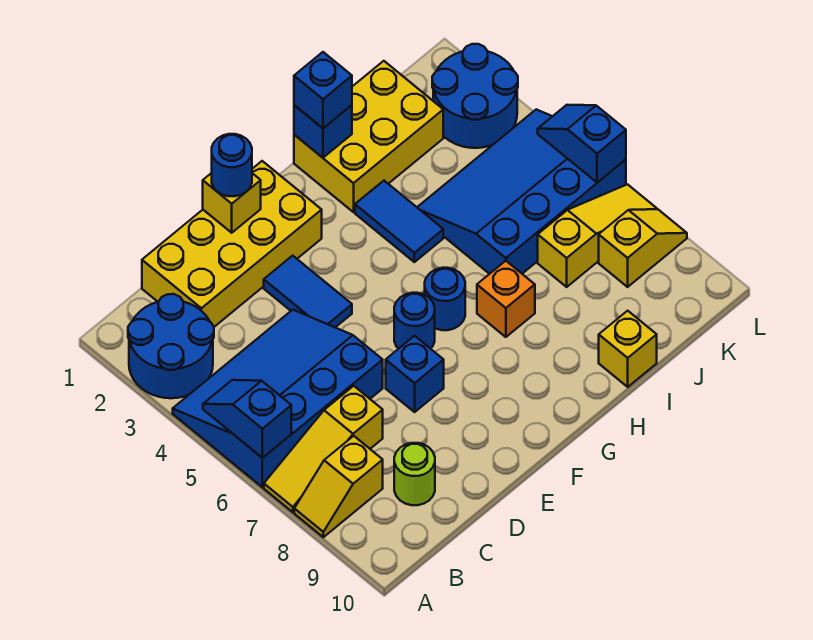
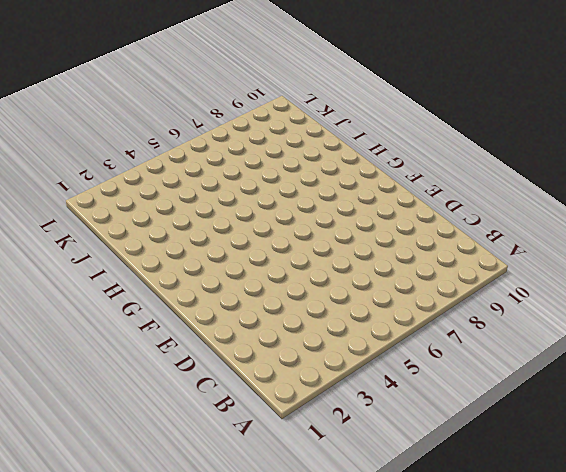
none -> blue round brick A2:B3 level 1
none -> blue slope A4:D6 level 1 top 6
none -> yellow slope A7:C7 level 1 top C

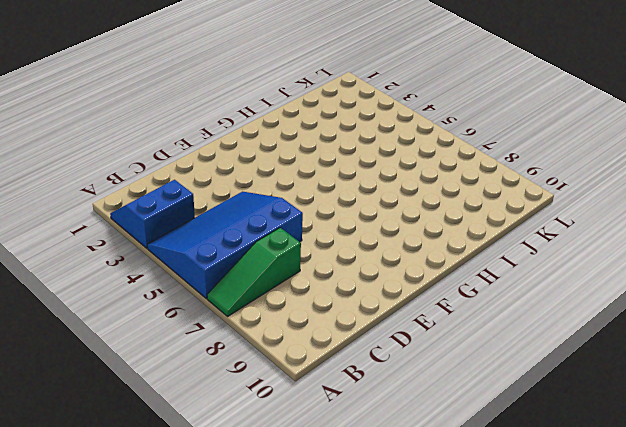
blue slope A2:B3 level 1 top 3 -> blue round brick A2:B3 level 1
green slope A7:C7 level 1 top C -> yellow slope A7:C7 level 1 top C
none -> yellow slope A8:B8 level 1 top B
none -> yellow brick C1:F2 level 1
none -> lime round brick C9 level 1

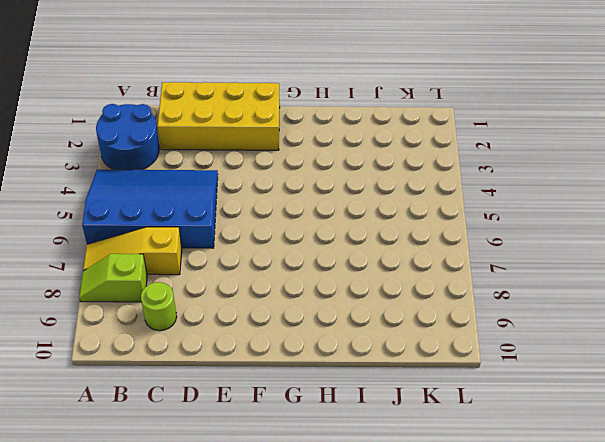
lime slope A8:B8 level 1 top B -> yellow slope A8:B8 level 1 top B
none -> blue tile E3:E4 level 1
none -> blue brick E7 level 1
none -> blue round brick F6 level 1

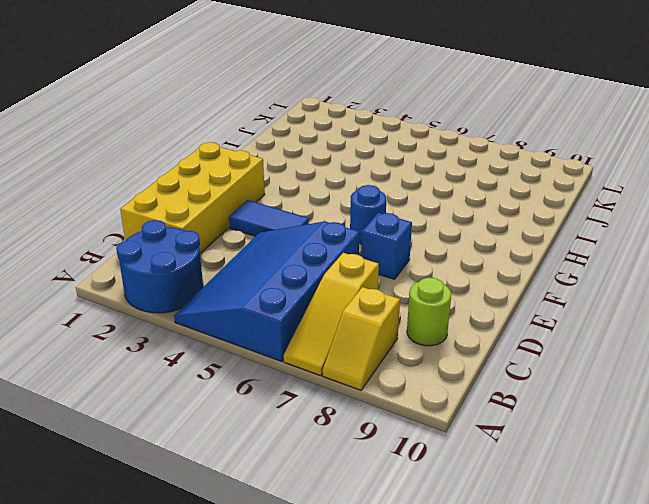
none -> blue round brick G6 level 1
none -> yellow brick H1:J2 level 1
none -> blue tile H3:H4 level 1

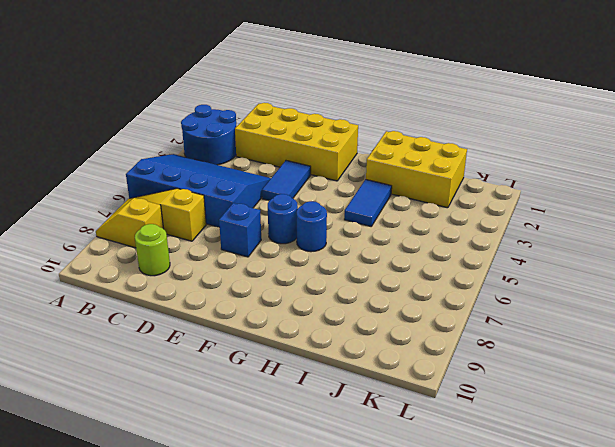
none -> orange brick H7 level 1
none -> blue slope I4:L6 level 1 top 6
none -> yellow brick I10 level 1

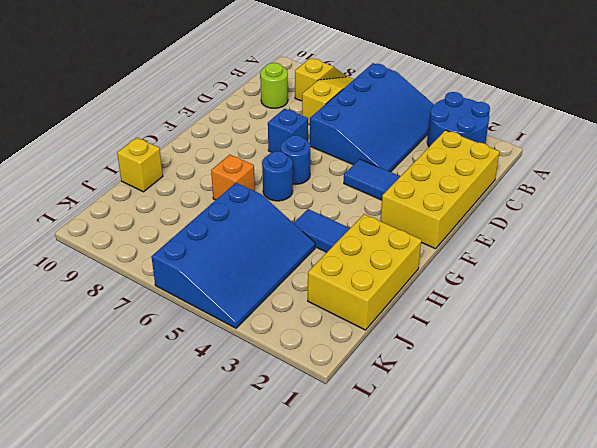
none -> yellow slope J7:L7 level 1 top J
none -> blue round brick K2:L3 level 1
none -> yellow slope K8:L8 level 1 top K

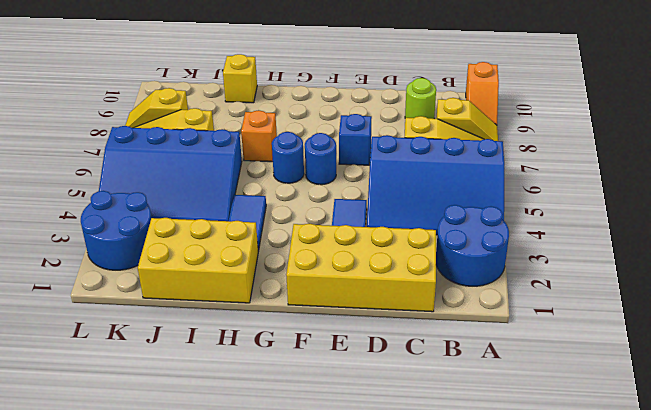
orange slope A9:A10 level 1 top 10 -> none
none -> blue slope A5:A6 level 2 top 6
none -> yellow brick E1 level 2
none -> blue brick H1 level 2

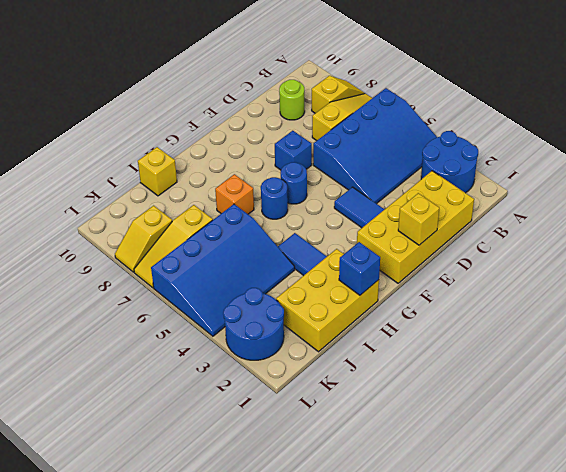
none -> blue slope A5:A6 level 2 top 6
none -> blue slope L5:L6 level 2 top 6
none -> blue round brick E1 level 3

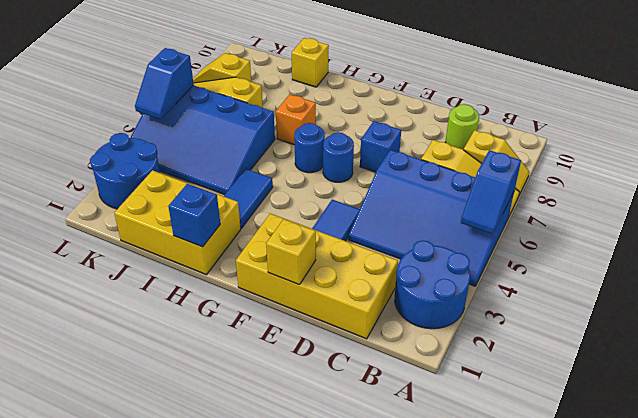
none -> blue round brick E1 level 3
none -> blue brick H1 level 3

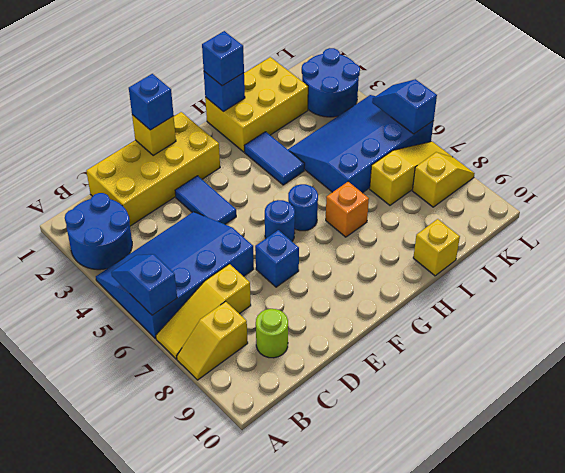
blue brick E1 level 3 -> blue round brick E1 level 3

